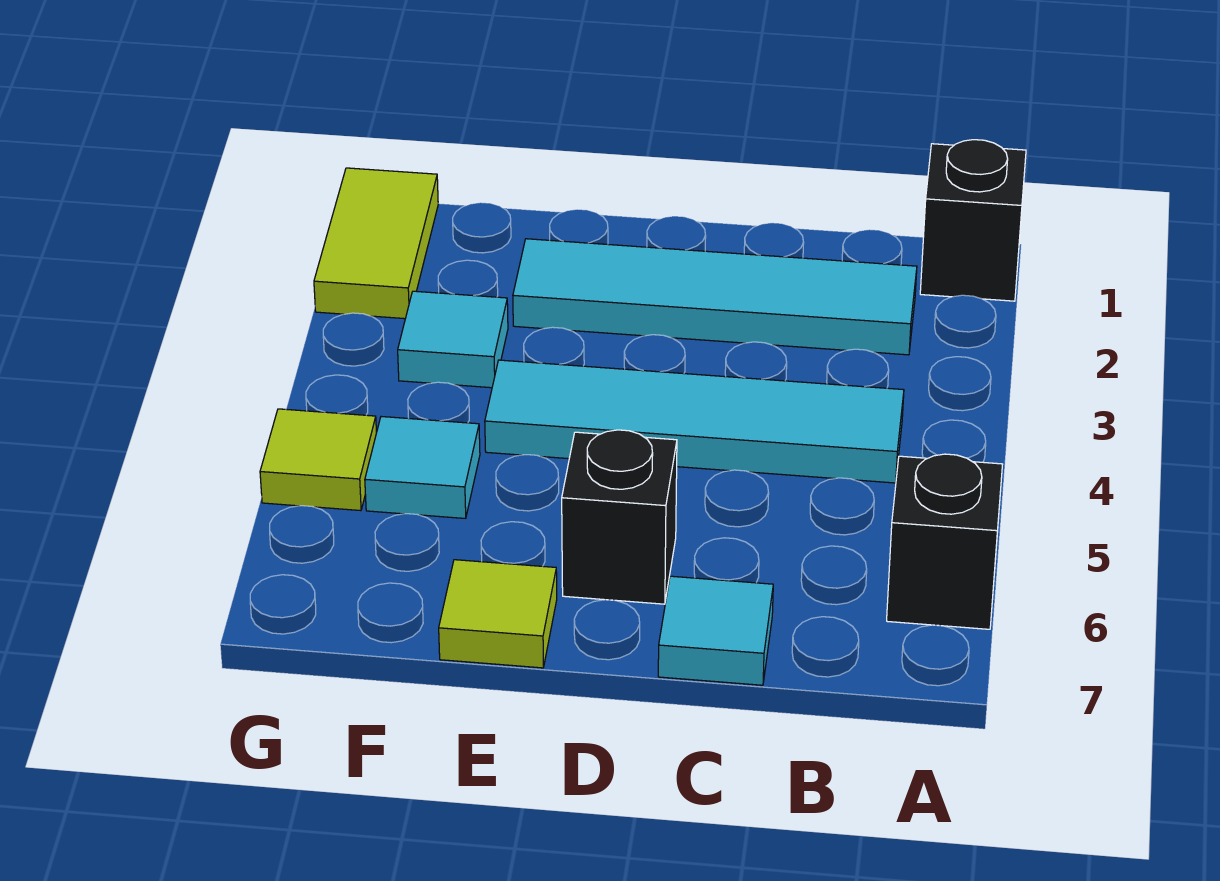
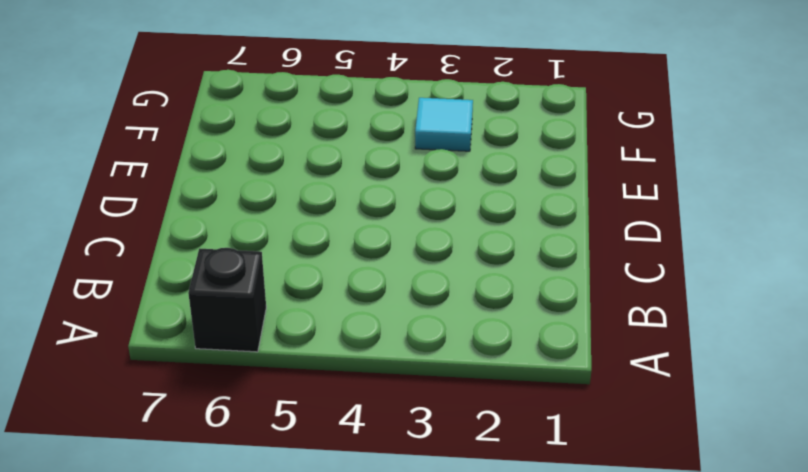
none -> black brick A1 level 1
none -> cyan tile B2:E2 level 1

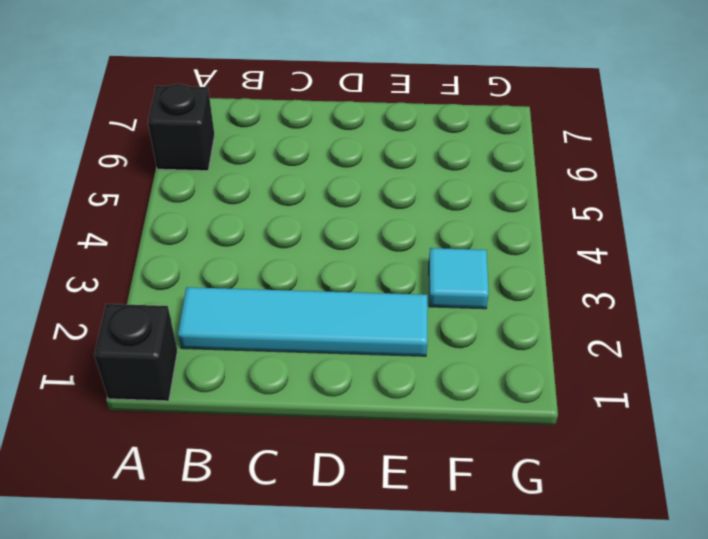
none -> cyan tile B4:E4 level 1
none -> cyan tile C7 level 1

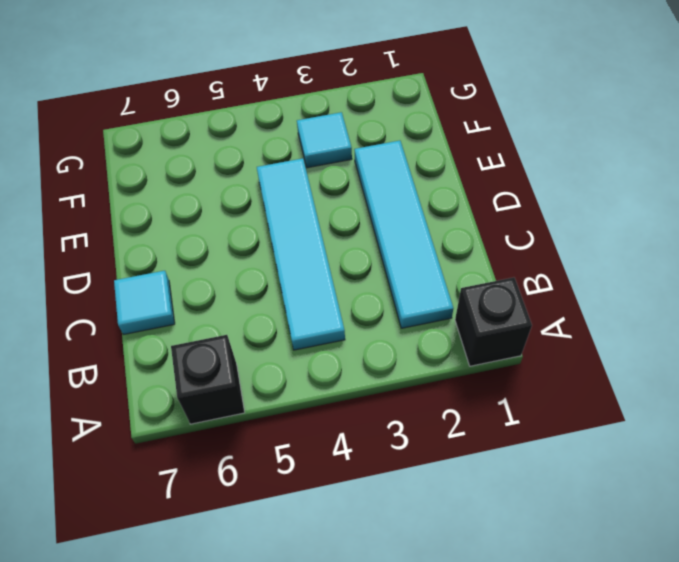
none -> black brick D6 level 1
none -> lime tile E7 level 1

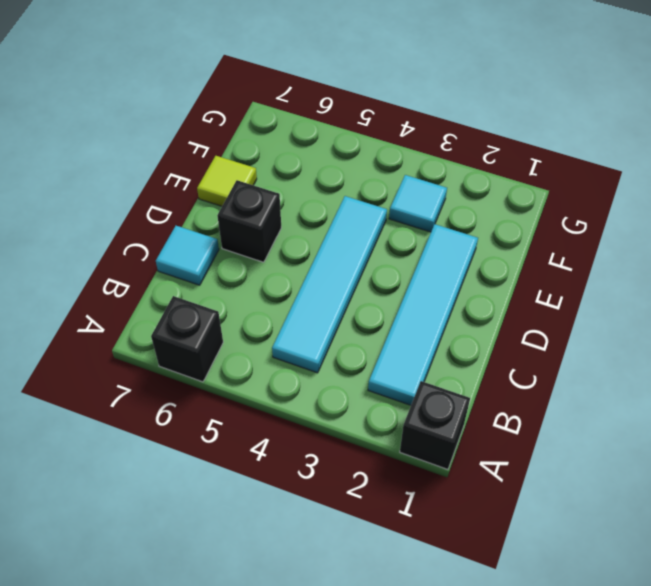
none -> cyan tile F5 level 1
none -> lime tile G1:G2 level 1

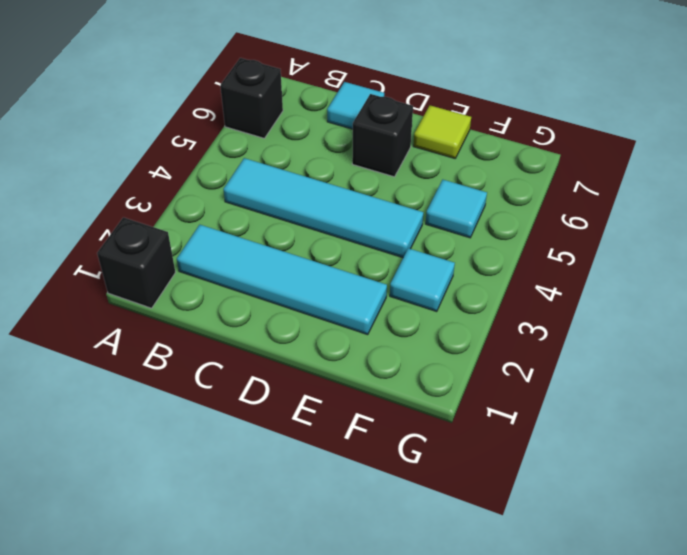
none -> lime tile G1:G2 level 1
none -> lime tile G5 level 1

